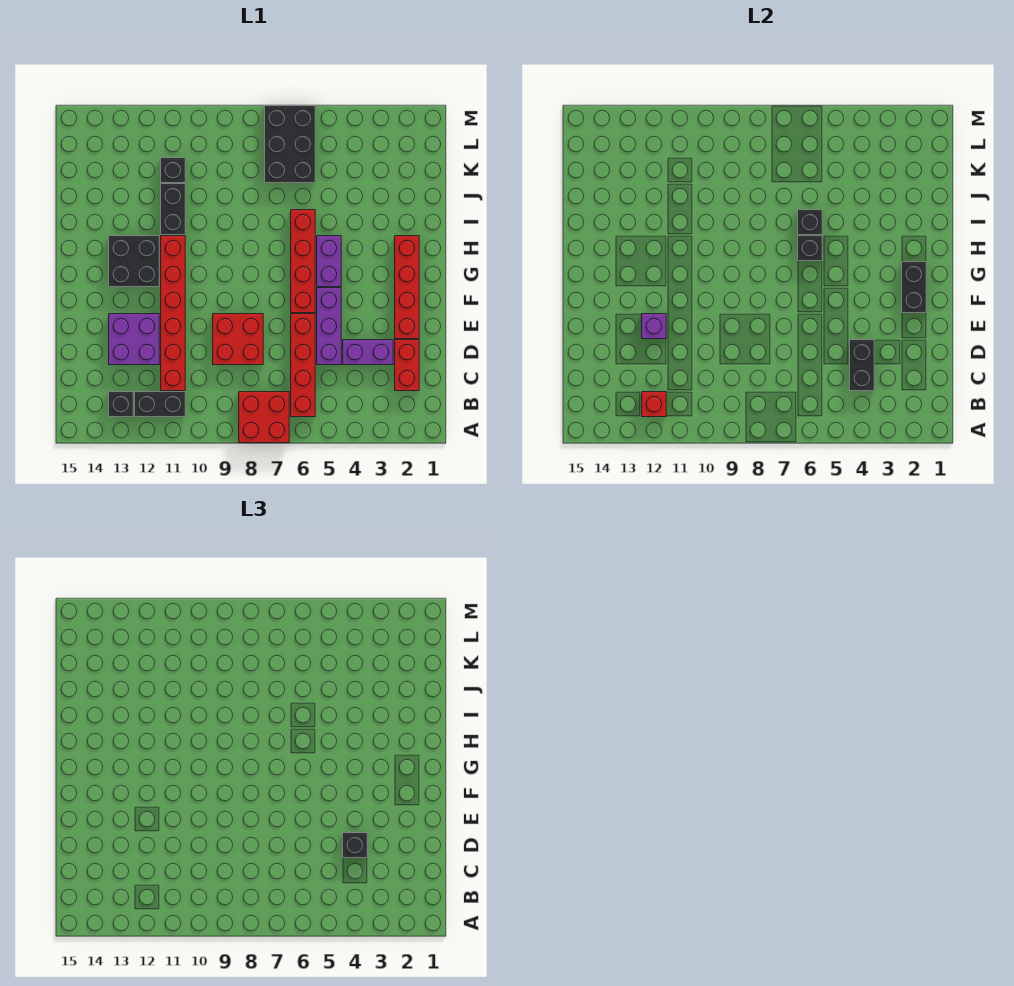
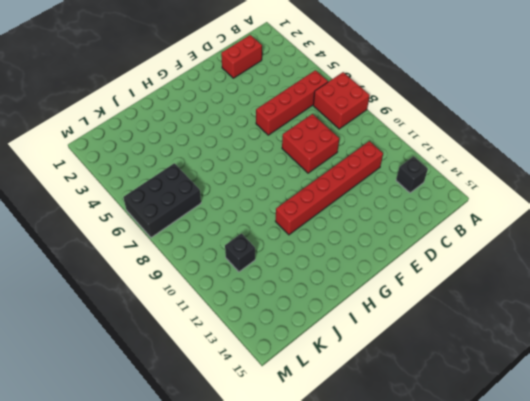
none -> black brick B11:B12 level 1
none -> purple brick D3:D4 level 1
none -> purple brick D5:F5 level 1

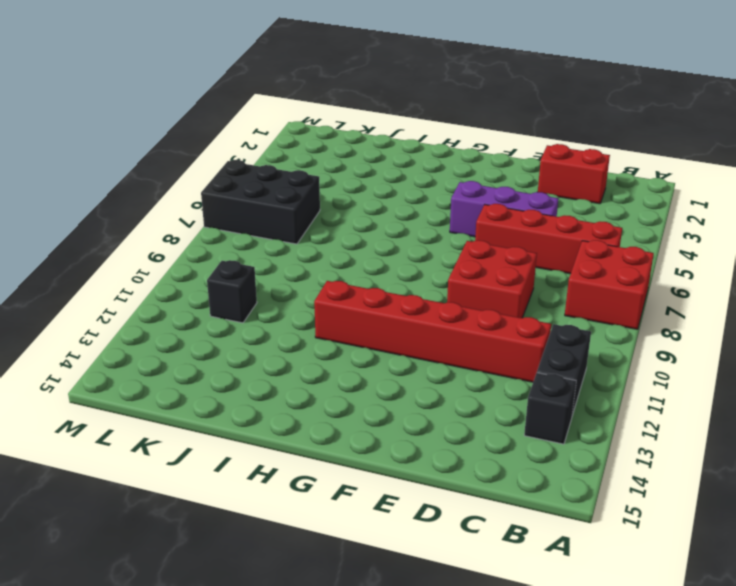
none -> purple brick D3:D4 level 1
none -> purple brick D12:E13 level 1
none -> red brick E2:H2 level 1

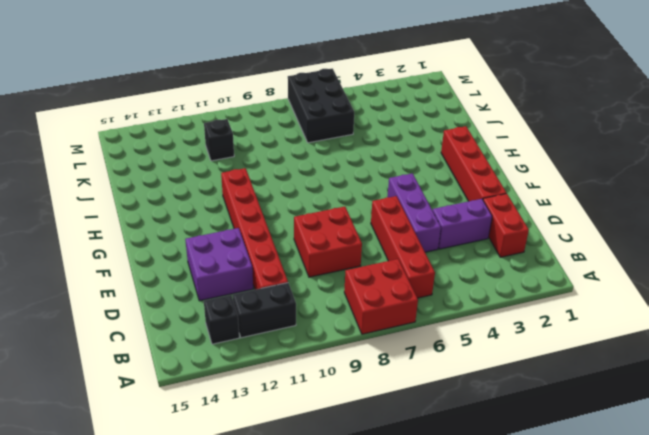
none -> red brick F6:I6 level 1
none -> purple brick G5:H5 level 1
none -> black brick G12:H13 level 1

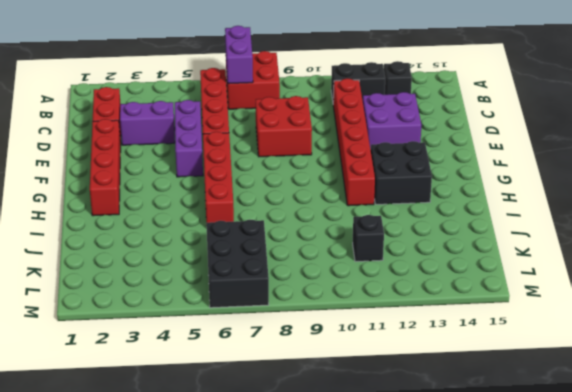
purple brick A7:B7 level 2 -> purple brick G5:H5 level 1
none -> black brick I11:J11 level 1
none -> red brick B12 level 2
none -> black brick C4:D4 level 2

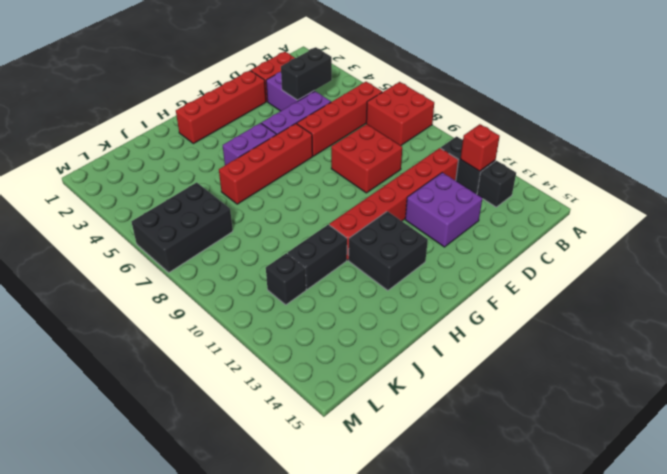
none -> purple brick E12 level 2
none -> black brick F2:G2 level 2
none -> black brick H6 level 2

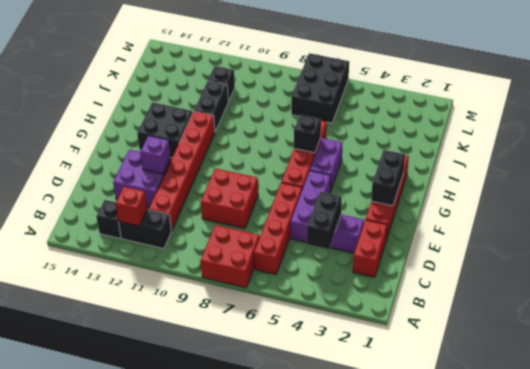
none -> black brick I6 level 2
none -> black brick D4 level 3

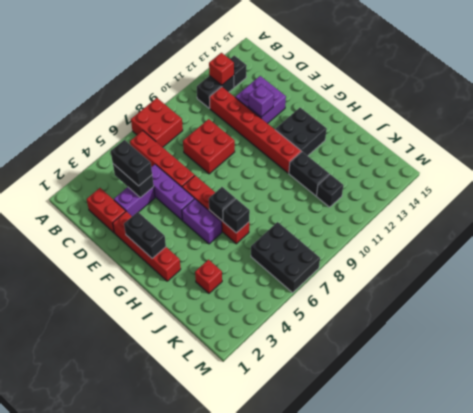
black brick C4:D4 level 3 -> black brick D4 level 3
red brick J3 level 1 -> none

